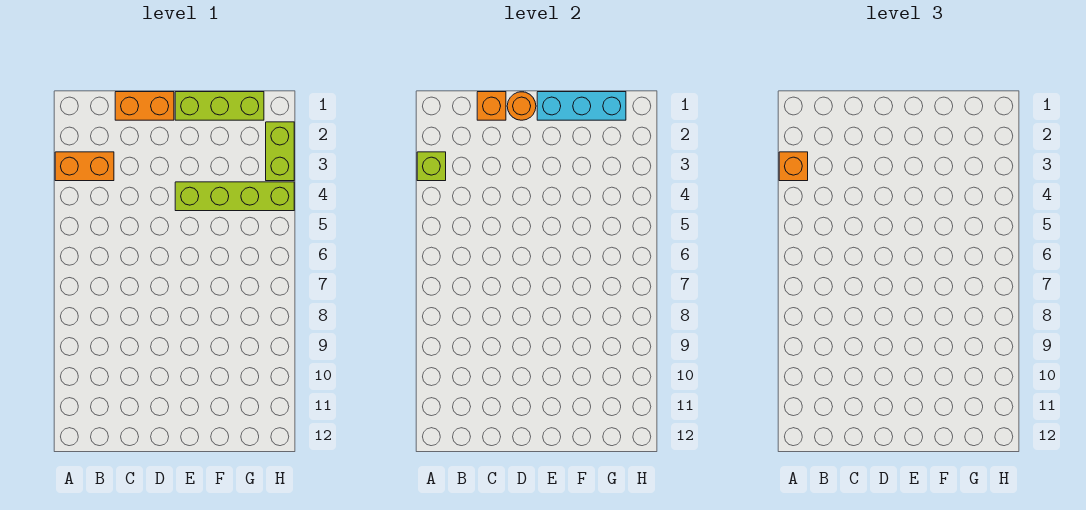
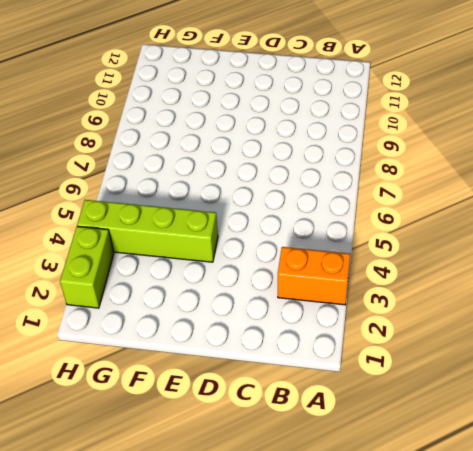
none -> orange brick C1:D1 level 1
none -> lime brick E1:G1 level 1

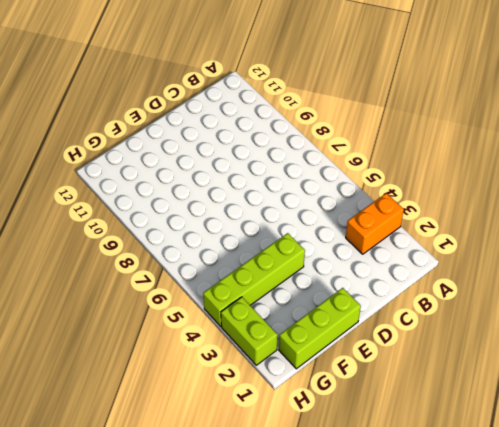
none -> orange brick C1:D1 level 1
none -> lime brick A3 level 2

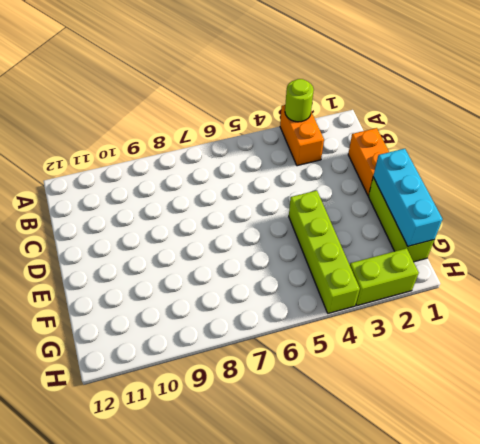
lime round brick A3 level 2 -> lime brick A3 level 2
none -> orange brick C1 level 2
none -> orange round brick D1 level 2

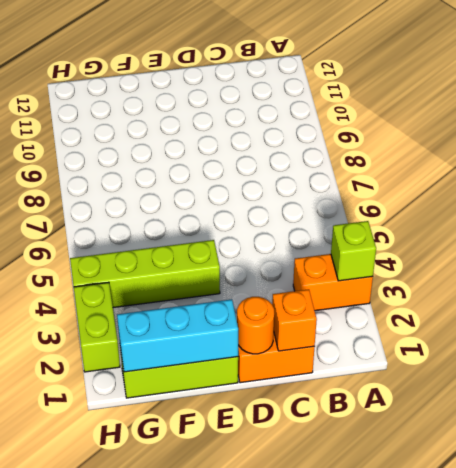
none -> orange brick A3 level 3

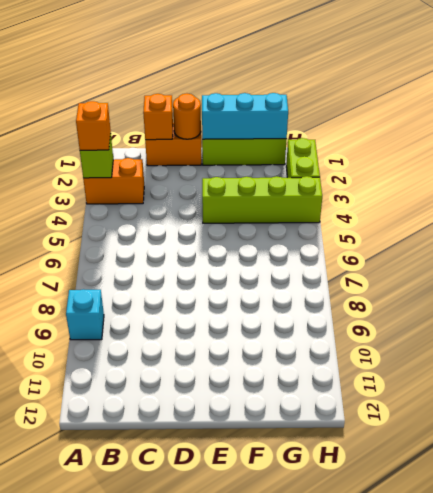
cyan brick A9 level 1 -> none

